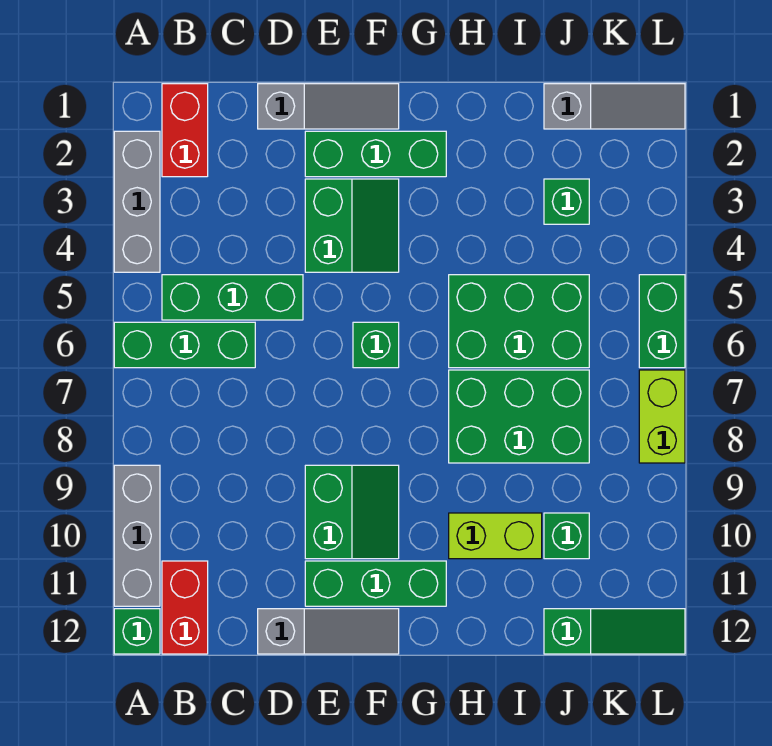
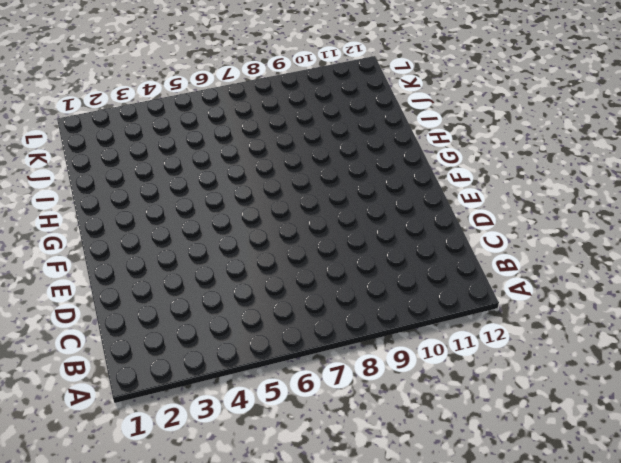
none -> grey brick A2:A4 level 1
none -> green brick A6:C6 level 1
none -> grey brick A9:A11 level 1

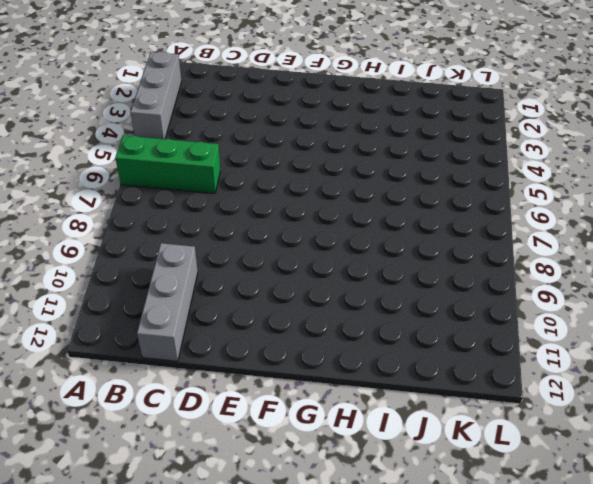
grey brick C10:C12 level 1 -> grey brick A9:A11 level 1
none -> green brick A12 level 1
none -> red brick B1:B2 level 1
none -> green brick B5:D5 level 1

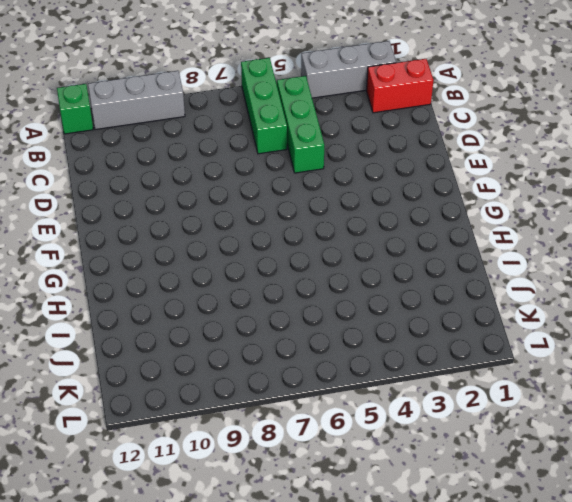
none -> red brick B11:B12 level 1
none -> grey slope D1:F1 level 1 top D
none -> grey slope D12:F12 level 1 top D

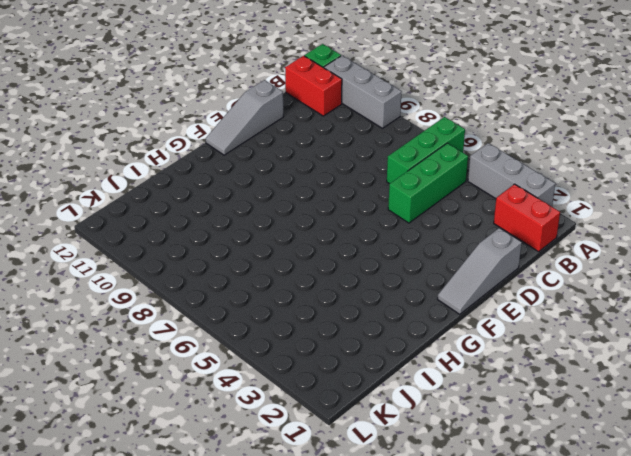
none -> green brick E2:G2 level 1
none -> green slope E3:F4 level 1 top E
none -> green slope E9:F10 level 1 top E

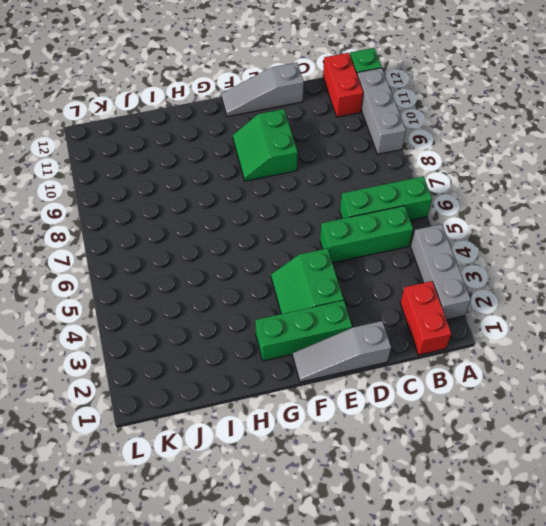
none -> green brick E11:G11 level 1
none -> green brick F6 level 1
none -> green brick H5:J6 level 1

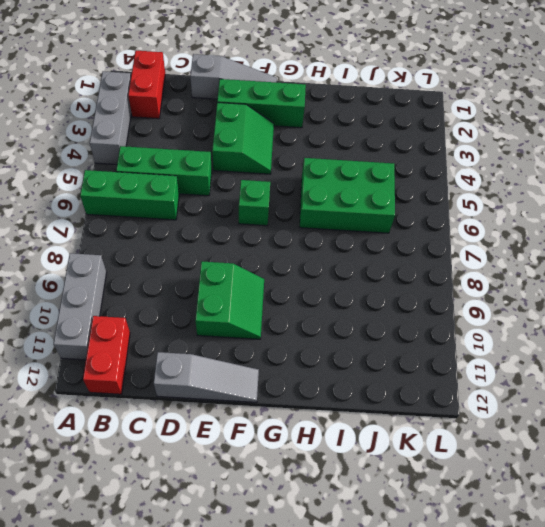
none -> green brick A12 level 1
none -> green brick E11:G11 level 1
none -> green brick H7:J8 level 1

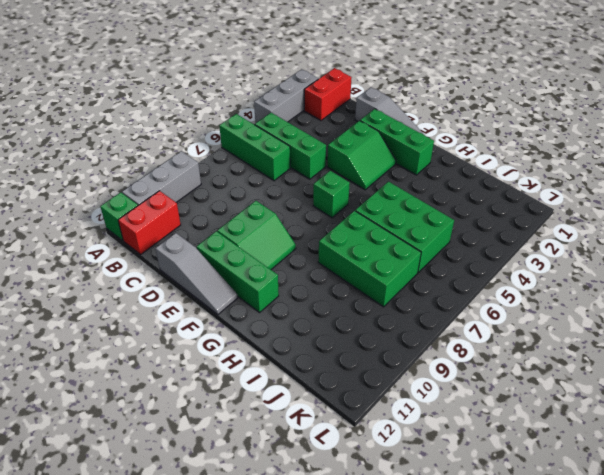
none -> lime brick H10:I10 level 1
none -> grey slope J1:L1 level 1 top J
none -> green brick J3 level 1

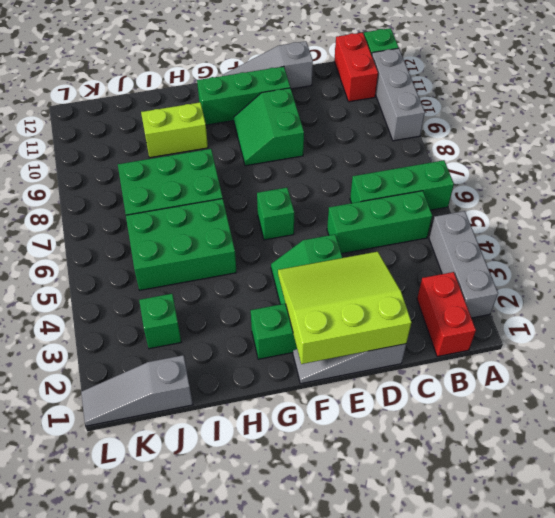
lime slope D1:F3 level 2 top 1 -> none
none -> green brick J10 level 1
none -> green slope J12:L12 level 1 top J
none -> green brick L5:L6 level 1

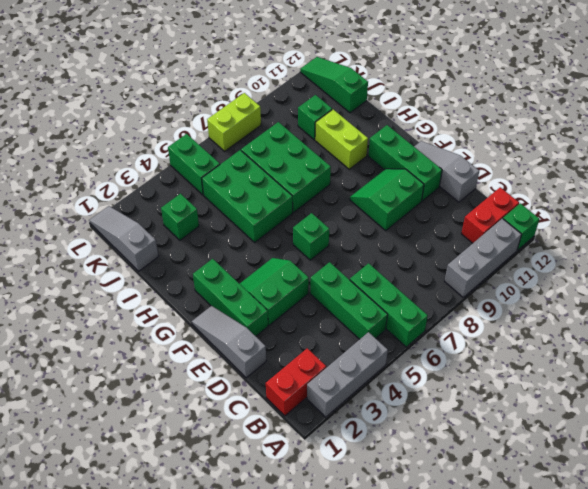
green brick K5:L5 level 1 -> green brick L5:L6 level 1

